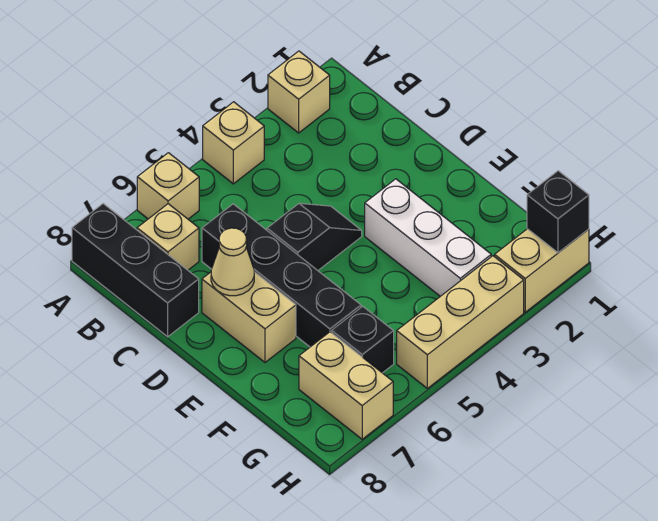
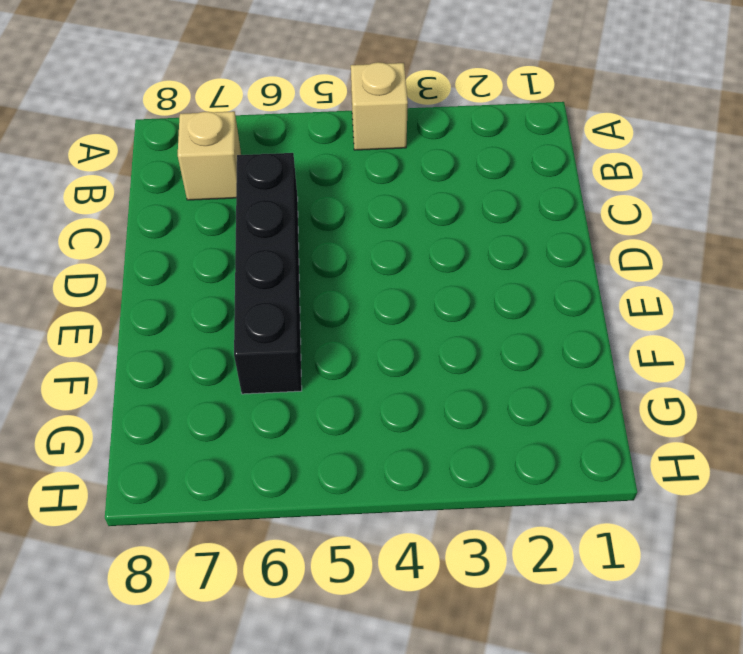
none -> tan brick A2 level 1
none -> tan brick A6 level 1
none -> black brick A8:C8 level 1

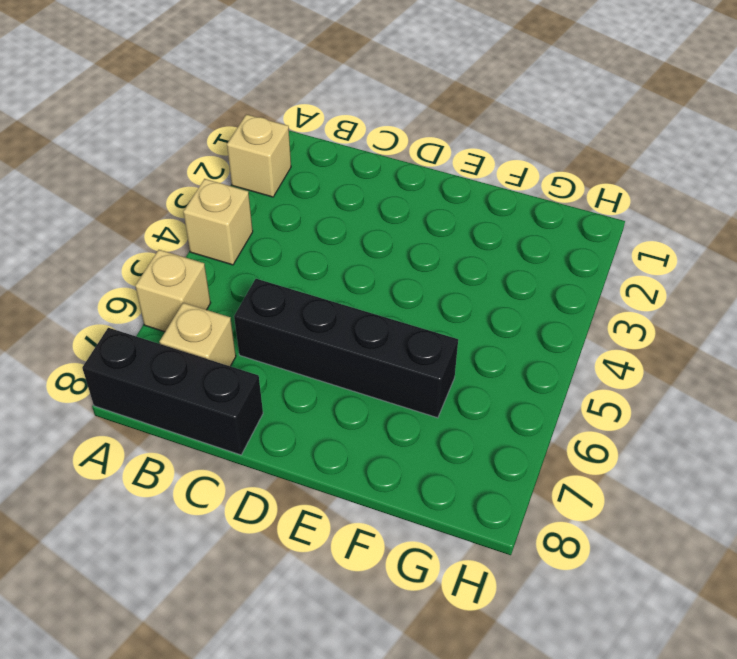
none -> black slope D4:D5 level 1 top 5
none -> tan brick D7:E7 level 1
none -> white brick E3:G3 level 1

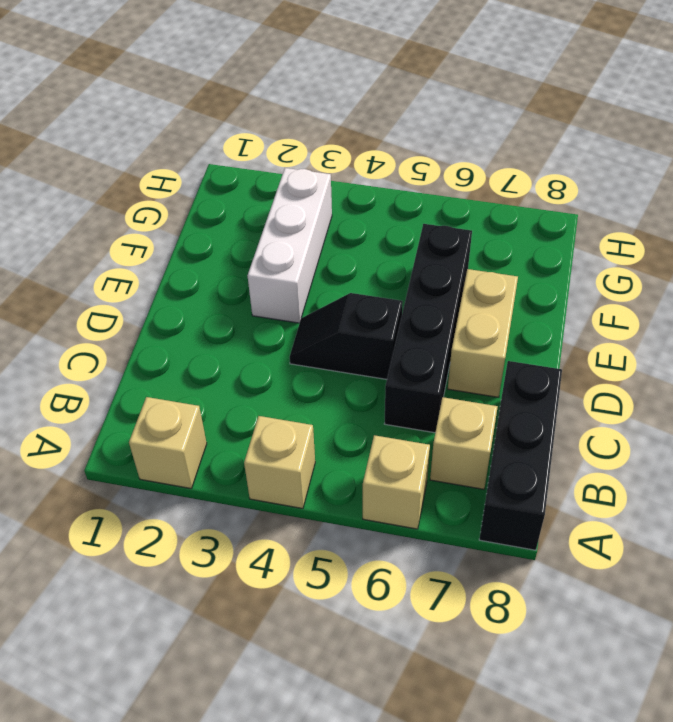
none -> black brick G6 level 1
none -> tan brick G7:H7 level 1
none -> tan brick H1:H2 level 1

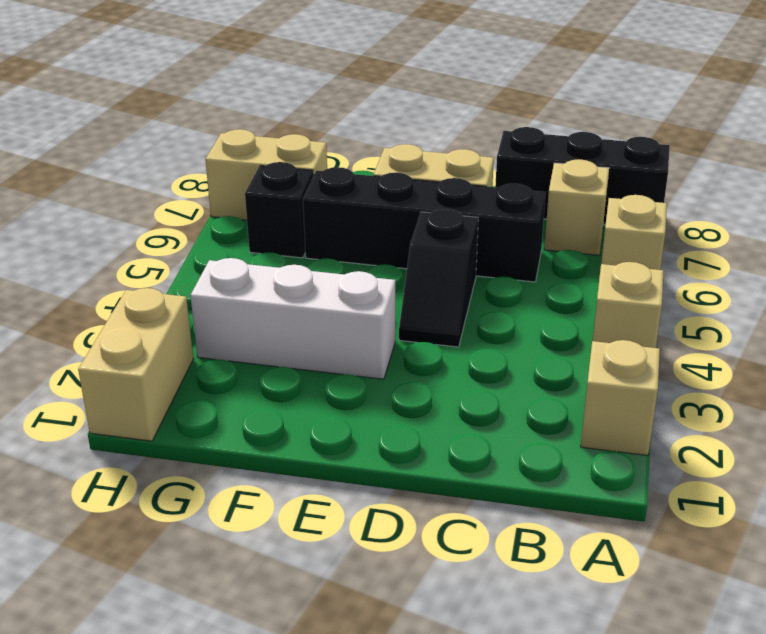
none -> tan brick H3:H5 level 1
none -> tan cone D7 level 2
none -> black brick H1 level 2

